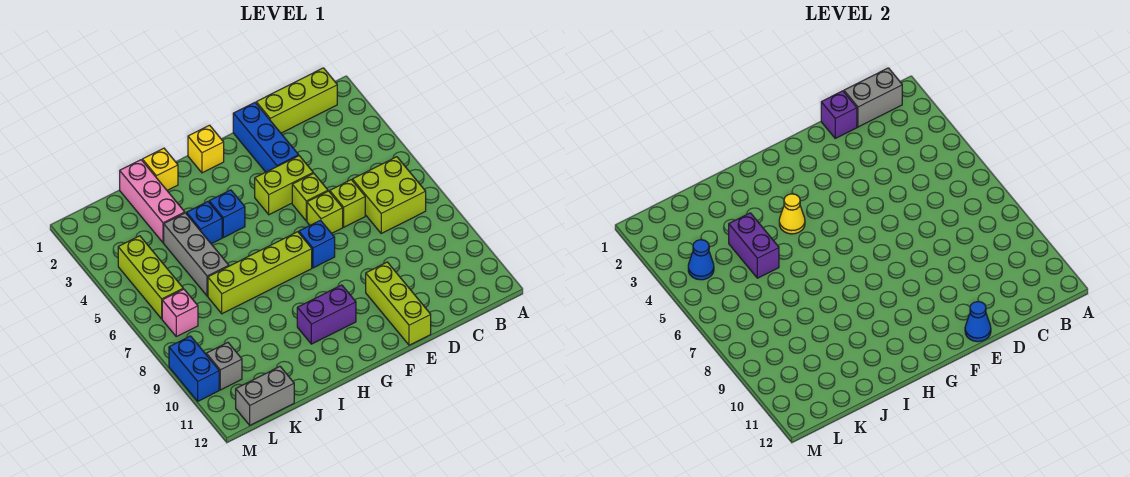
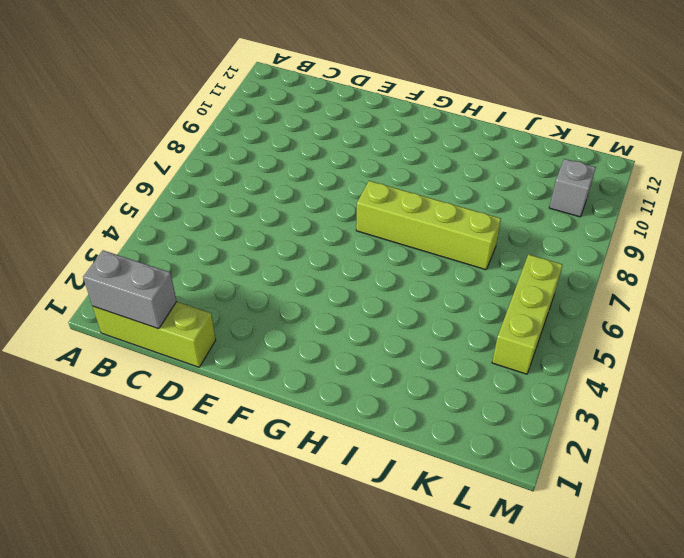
none -> lime brick B6:C7 level 1
none -> lime brick D6 level 1
none -> blue brick E1:E3 level 1

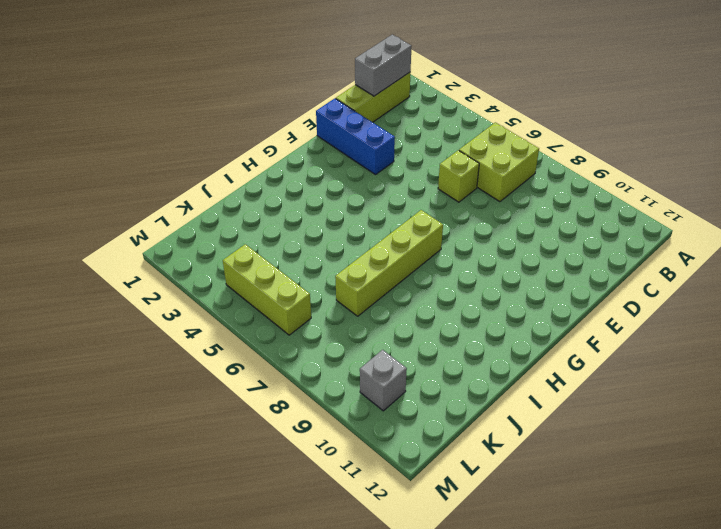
none -> lime brick E4:F4 level 1
none -> lime brick E5 level 1
none -> lime brick E6 level 1

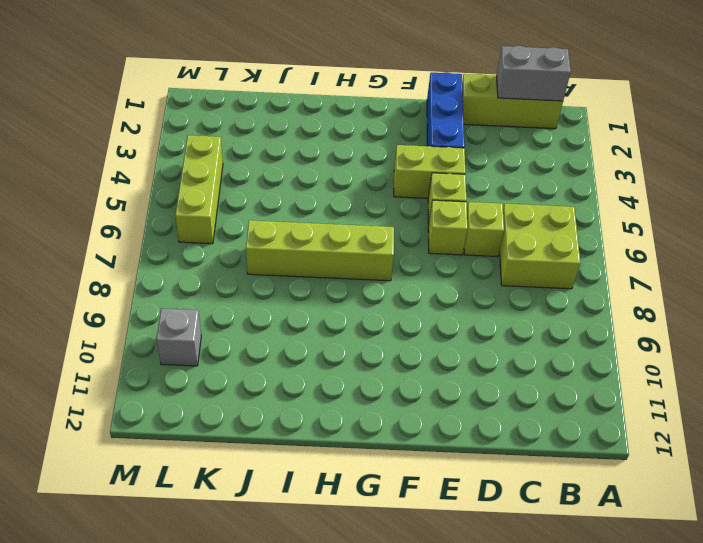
none -> lime brick E10:E12 level 1
none -> blue brick F7 level 1
none -> yellow brick G1 level 1

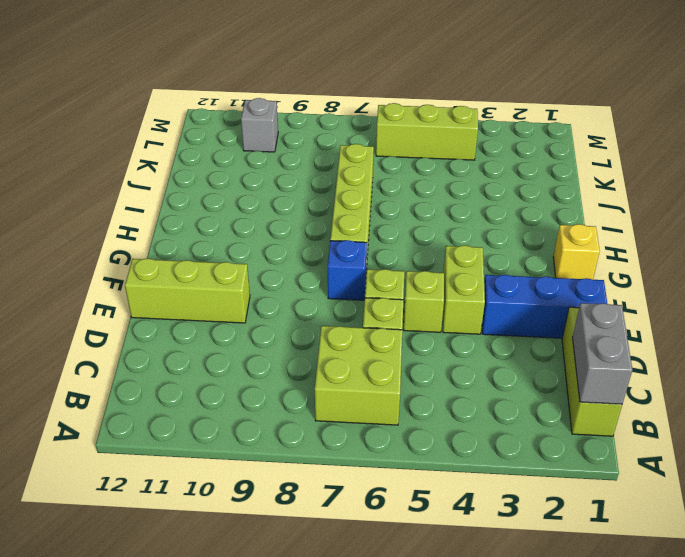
none -> purple brick G10:H10 level 1
none -> blue brick H4 level 1
none -> yellow brick I1 level 1

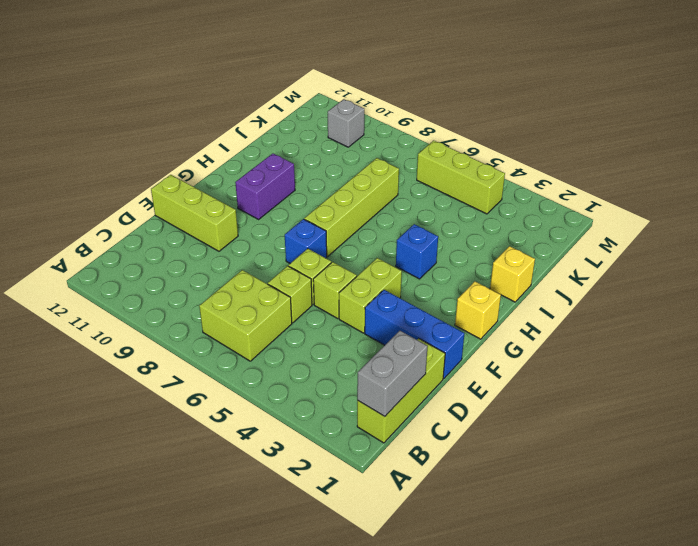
none -> blue brick I4 level 1
none -> pink brick J1:J3 level 1
none -> grey brick J4:J6 level 1

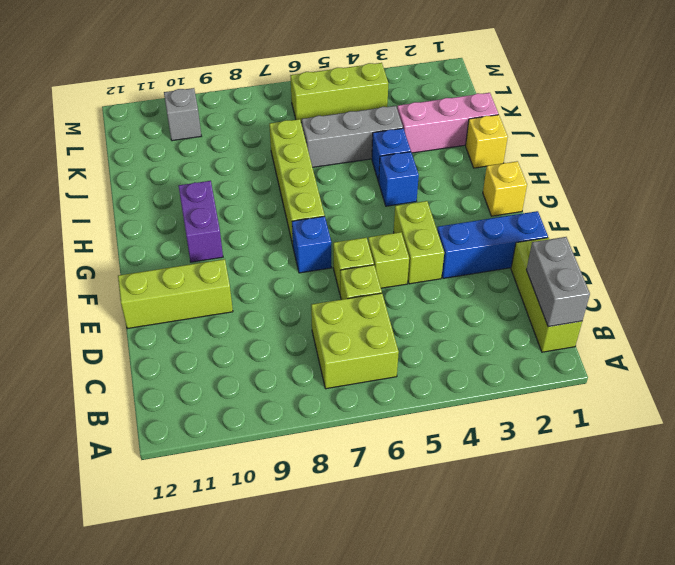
none -> grey brick K12:L12 level 1
none -> pink brick L7 level 1
none -> blue brick M9:M10 level 1

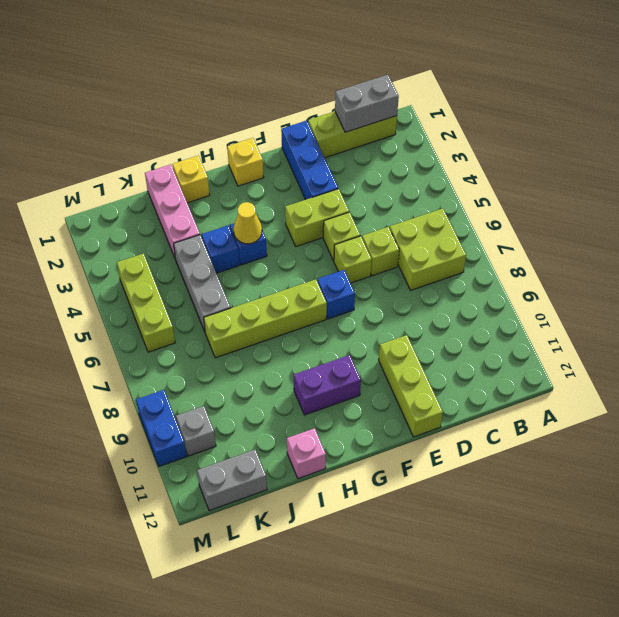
pink brick I12 level 1 -> pink brick L7 level 1
none -> purple brick D1 level 2
none -> blue cone E12 level 2
none -> purple brick J4:J5 level 2

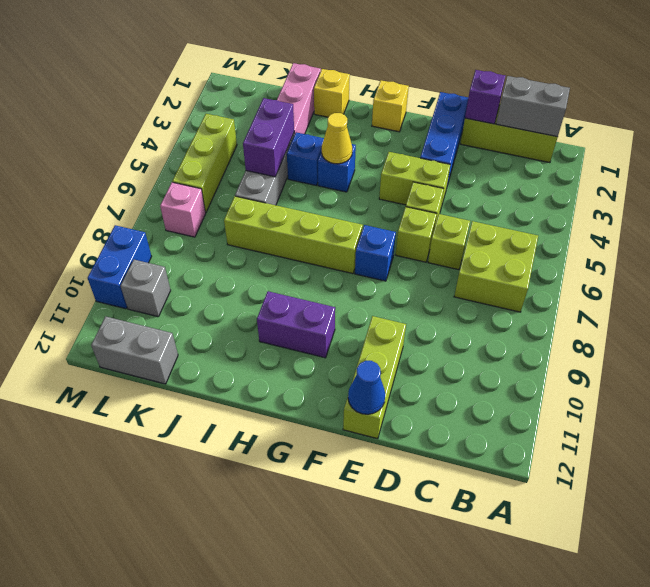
none -> blue cone L4 level 2

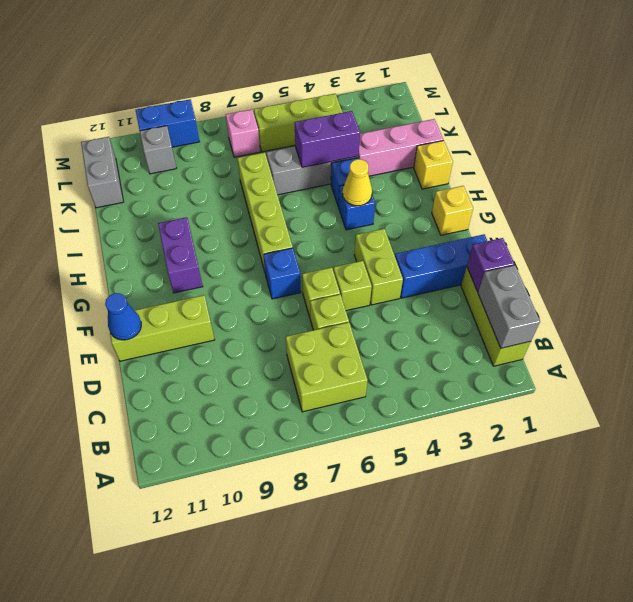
none -> blue cone L4 level 2

